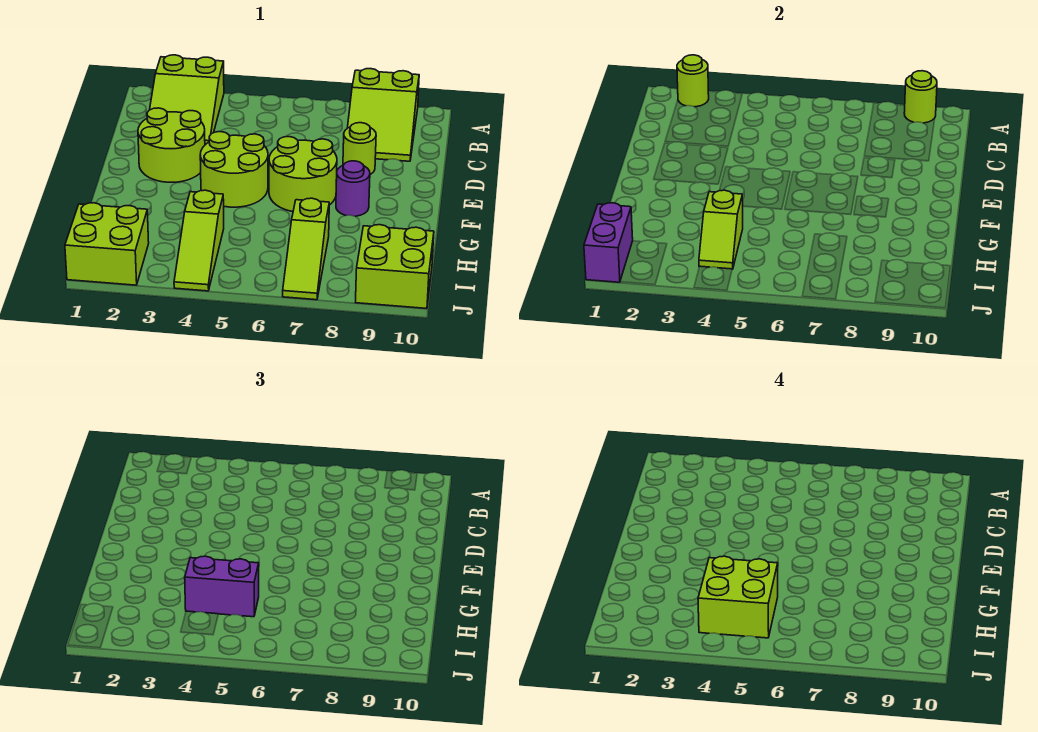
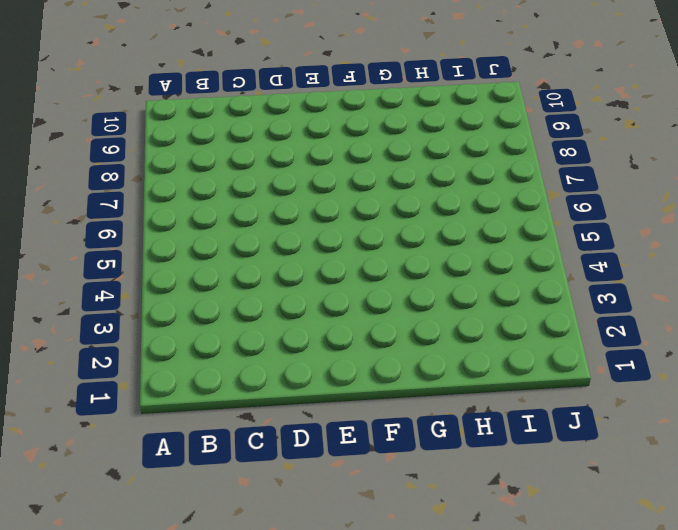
none -> lime slope A2:C3 level 1 top A
none -> lime slope A8:C9 level 1 top A
none -> lime round brick D2:E3 level 1

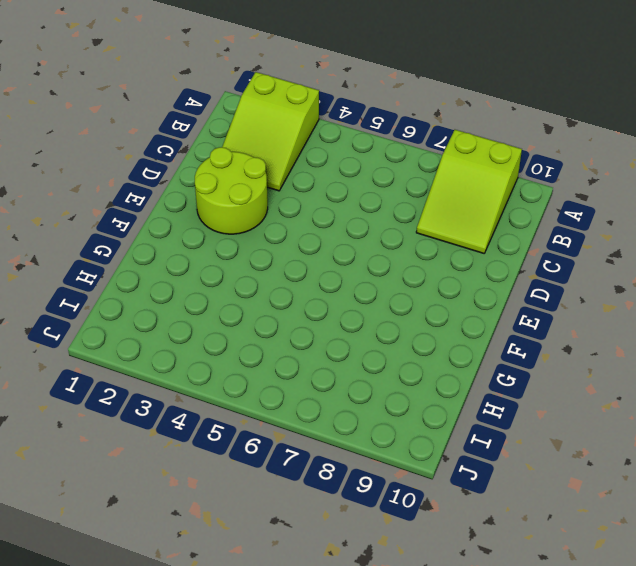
none -> lime round brick D8 level 1
none -> lime round brick E4:F5 level 1
none -> lime round brick E6:F7 level 1

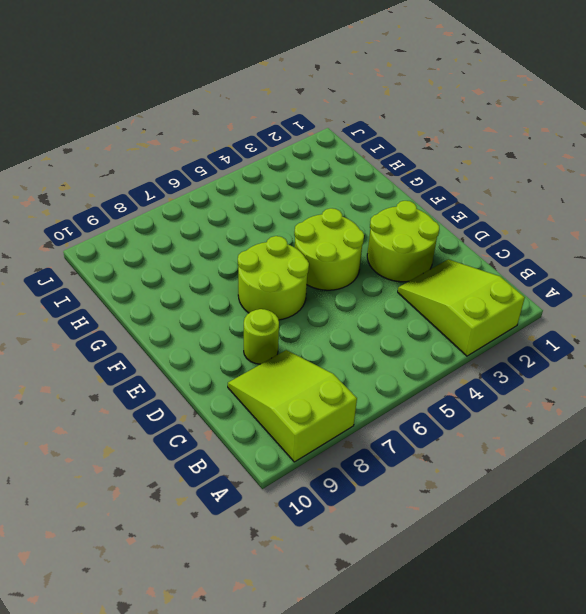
none -> purple round brick F8 level 1
none -> lime slope H4:J4 level 1 top H
none -> lime slope H7:J7 level 1 top H

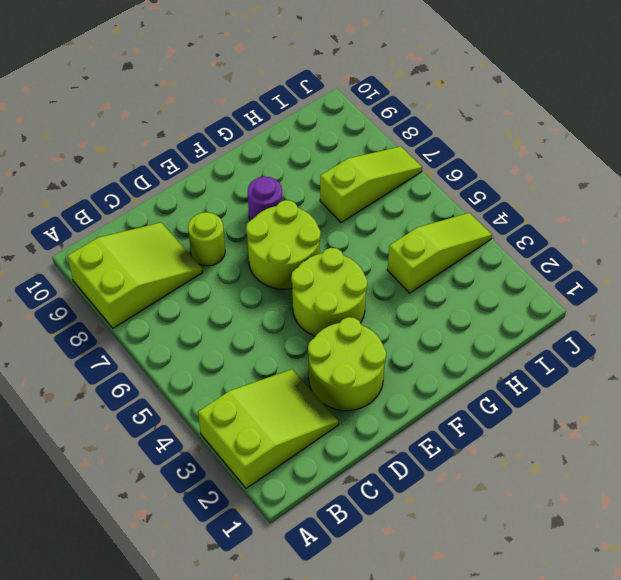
none -> lime brick I1:J2 level 1
none -> lime brick I9:J10 level 1
none -> lime round brick A2 level 2

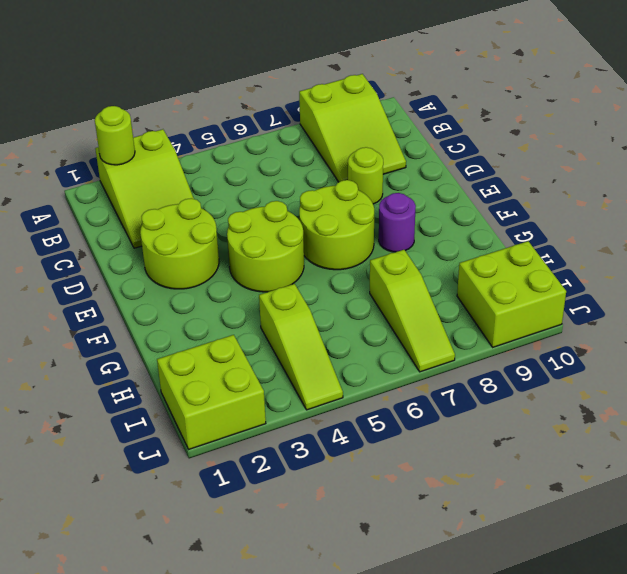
none -> lime round brick A9 level 2
none -> lime slope H4:I4 level 2 top H
none -> purple brick I1:J1 level 2

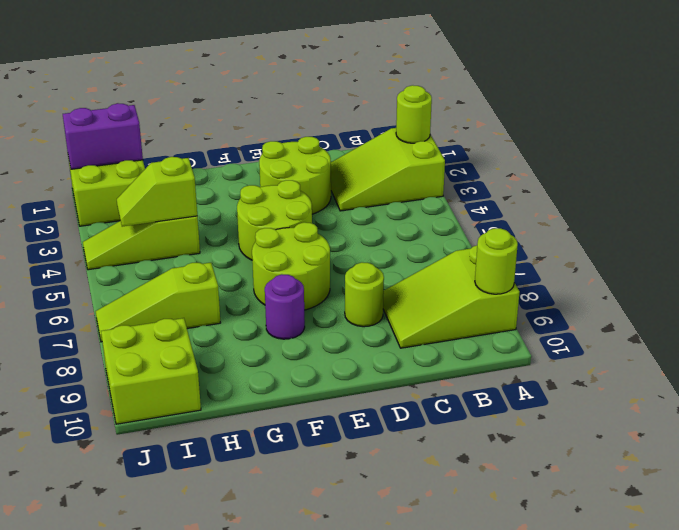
none -> purple brick H4:H5 level 3
none -> lime brick H4:I5 level 4

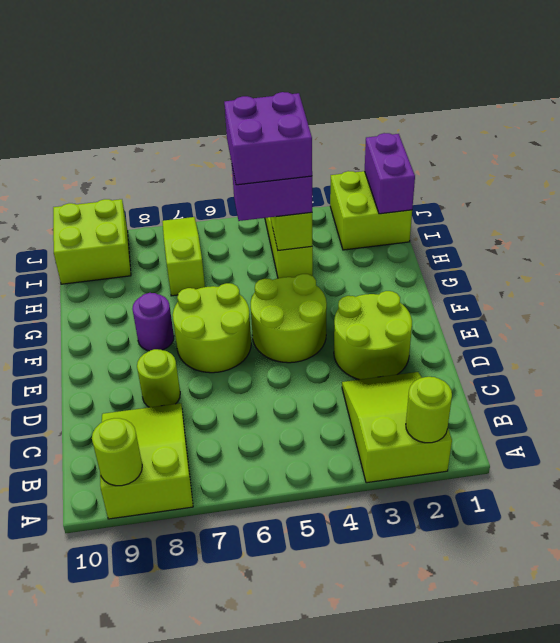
purple brick H4:I5 level 4 -> lime brick H4:I5 level 4

